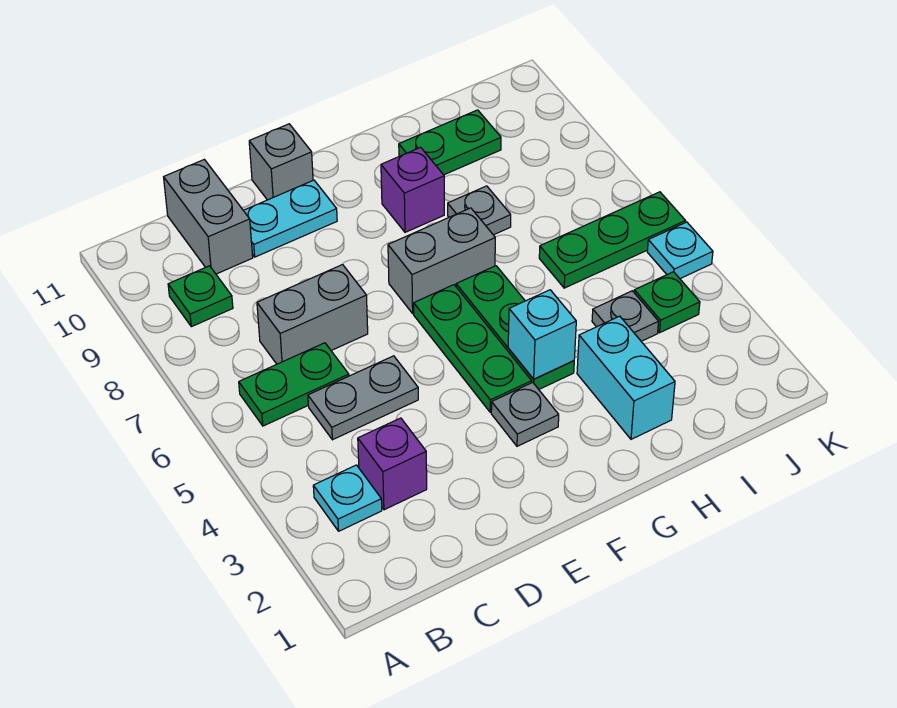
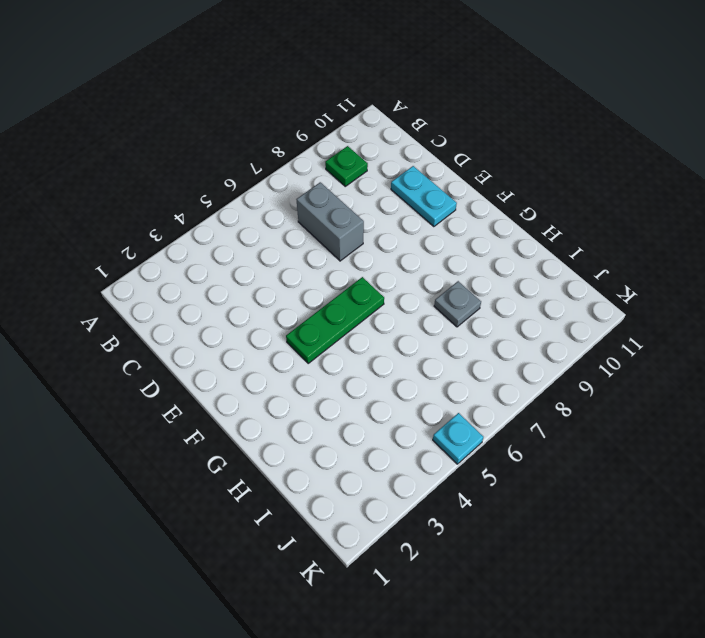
none -> cyan plate B3 level 1
none -> green plate B6:C6 level 1
none -> purple brick C3 level 1

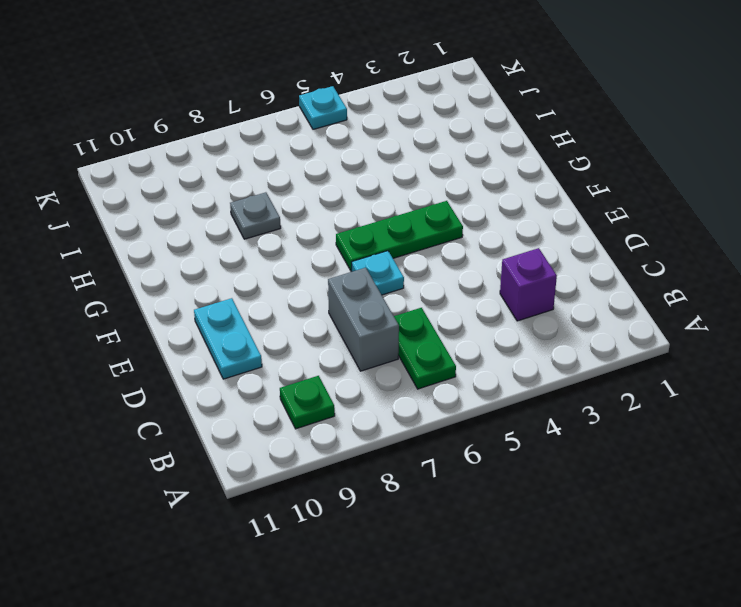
cyan plate E6 level 1 -> cyan plate B3 level 1
none -> grey plate C5:D5 level 1
none -> grey brick C10:C11 level 1
none -> grey brick E11 level 1

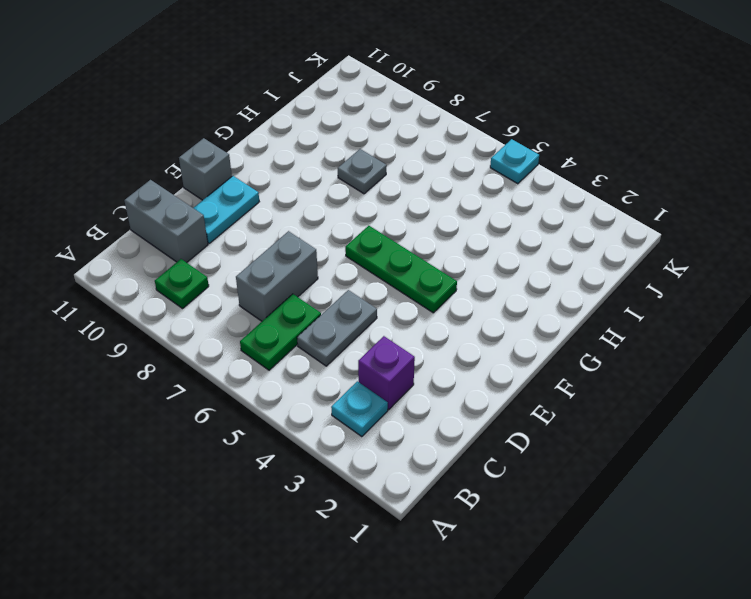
none -> grey plate F3 level 1
none -> grey brick F7:G7 level 1
none -> green plate G4:G6 level 1

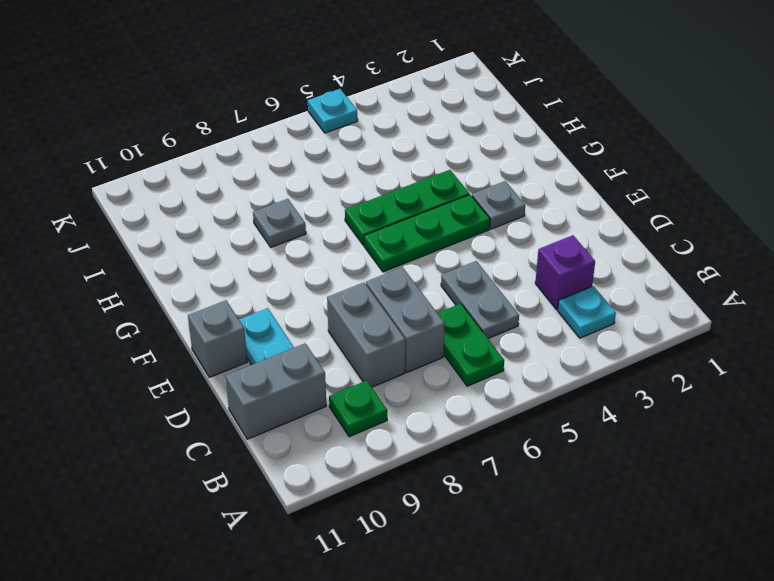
grey brick C8:D8 level 1 -> grey brick F7:G7 level 1
none -> purple brick G9 level 1
none -> cyan brick H2:H3 level 1
none -> green plate H10:I10 level 1

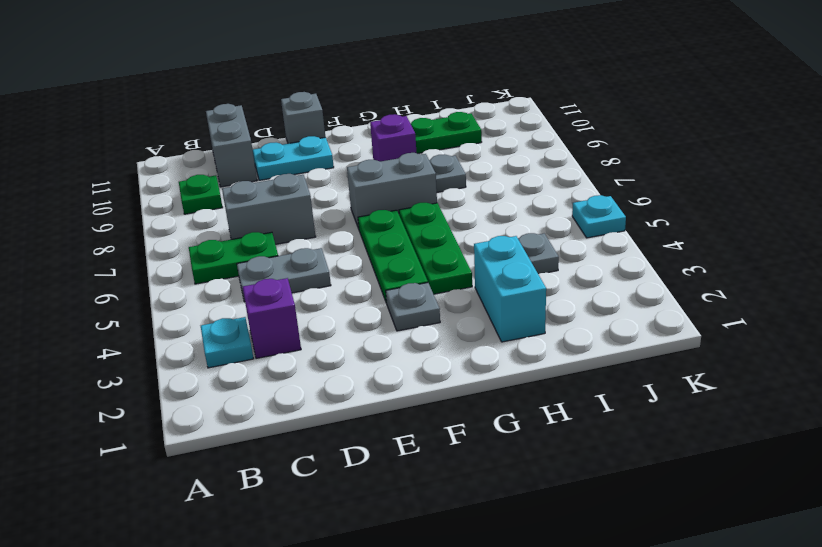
none -> green plate I6:K6 level 1
none -> green plate J4 level 1
none -> cyan brick G4 level 2

